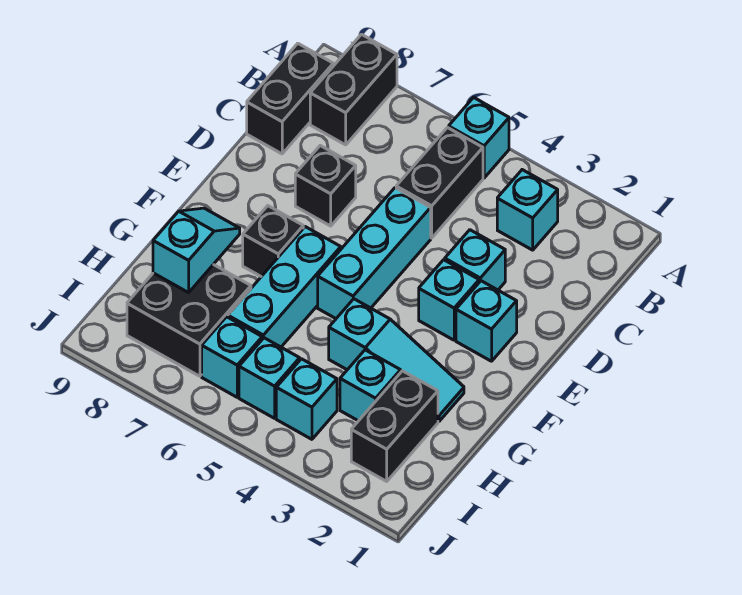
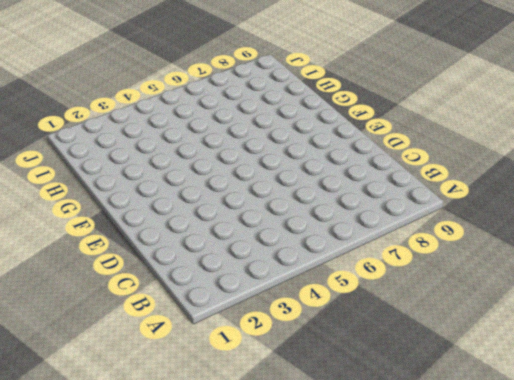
none -> cyan brick A5 level 1
none -> black brick A8:B8 level 1
none -> cyan brick B3 level 1

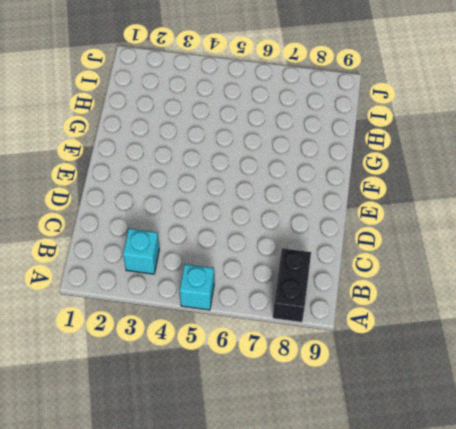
none -> black brick B5:C5 level 1
none -> black brick B9:C9 level 1
none -> cyan brick D3 level 1

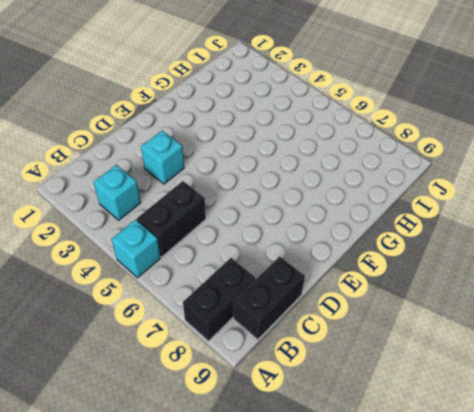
none -> cyan brick D5:F5 level 1
none -> black brick D7 level 1
none -> cyan brick E2 level 1

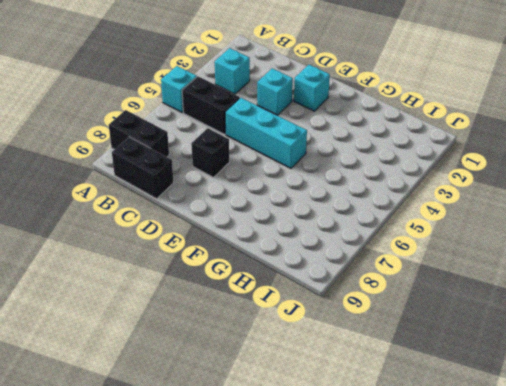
none -> cyan brick E3 level 1
none -> cyan brick F6:H6 level 1
none -> black brick F7 level 1

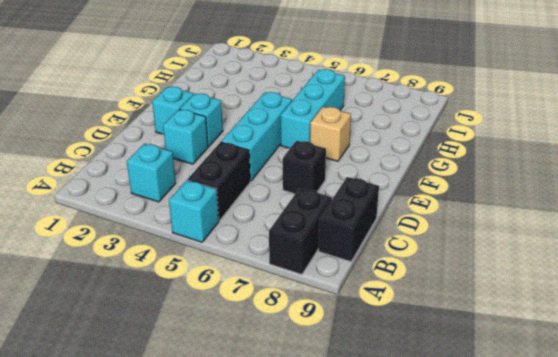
tan brick F7 level 1 -> black brick F7 level 1
none -> cyan slope G2:G4 level 1 top 4
none -> black brick H2:I2 level 1
none -> cyan brick H3 level 1

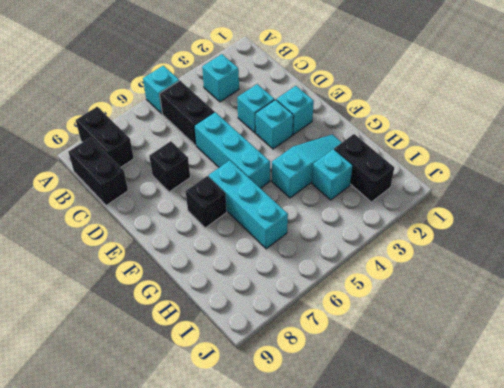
none -> black brick H7:I8 level 1
none -> cyan brick I4 level 1
none -> cyan brick I5 level 1

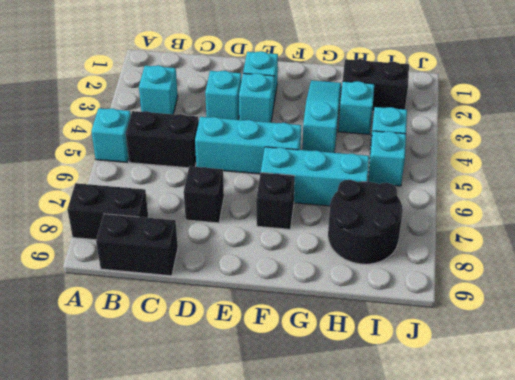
black round brick H7:I8 level 1 -> black brick H7:I8 level 1
none -> cyan brick I6 level 1
none -> cyan slope G8:H8 level 2 top H

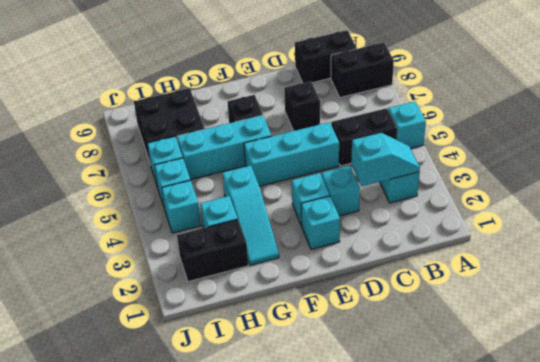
cyan slope B3:C3 level 2 top C -> cyan slope G8:H8 level 2 top H

